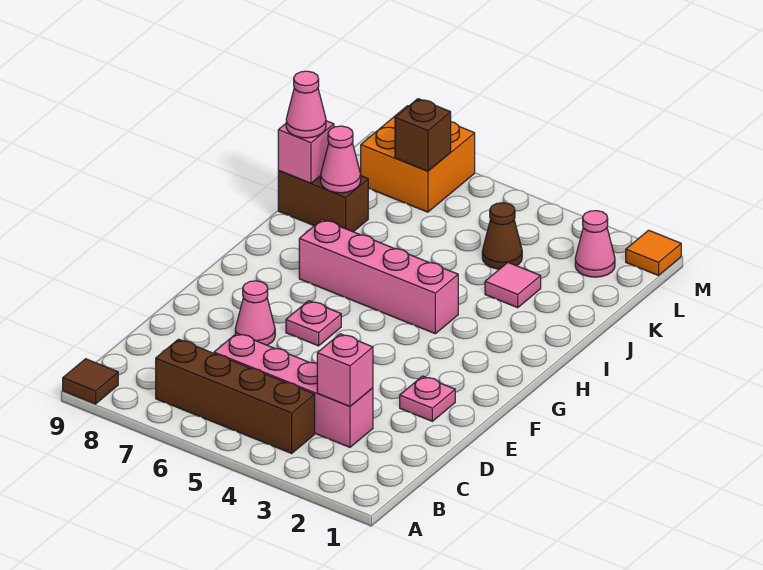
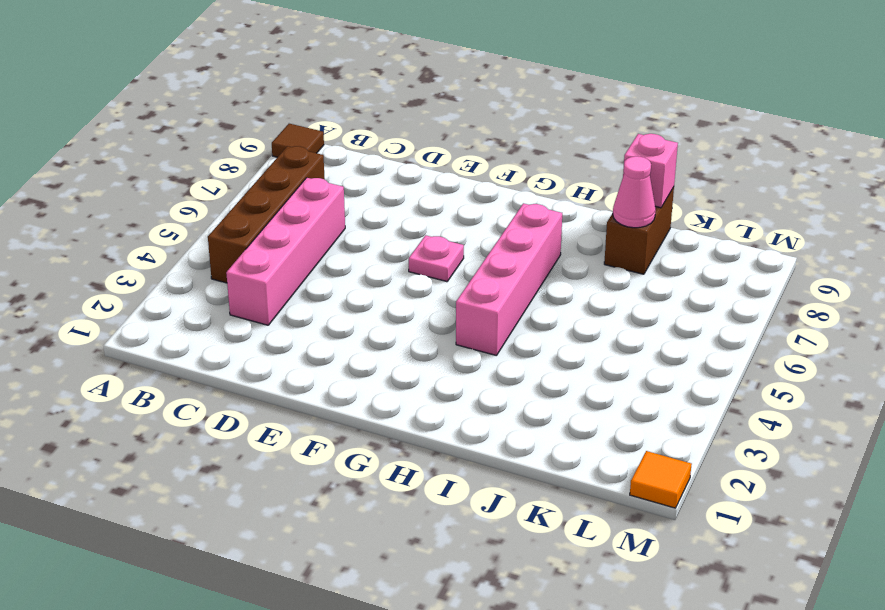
none -> pink plate E2 level 1
none -> pink cone E7 level 1
none -> pink tile J3 level 1

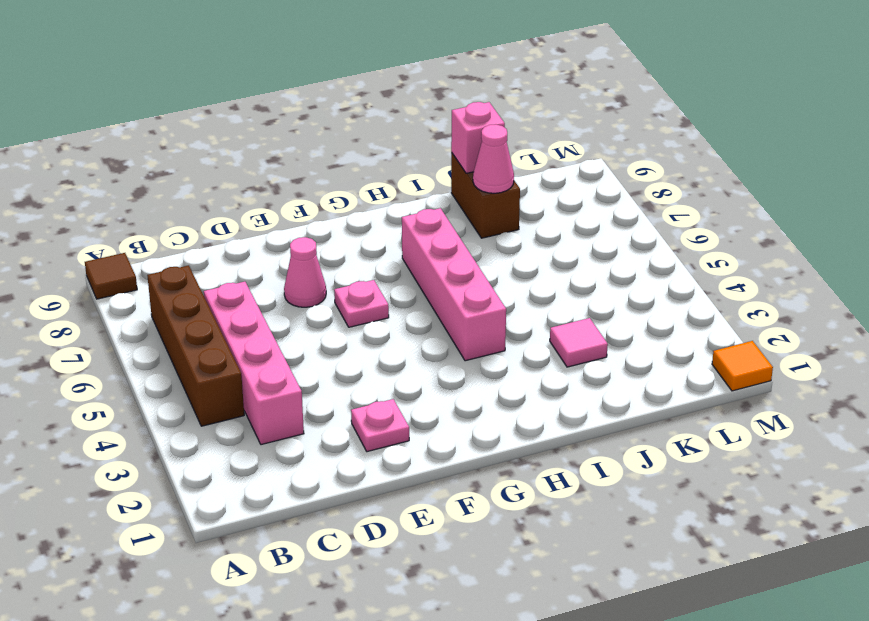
none -> brown cone K4 level 1
none -> pink cone L2 level 1
none -> orange brick L7:M8 level 1

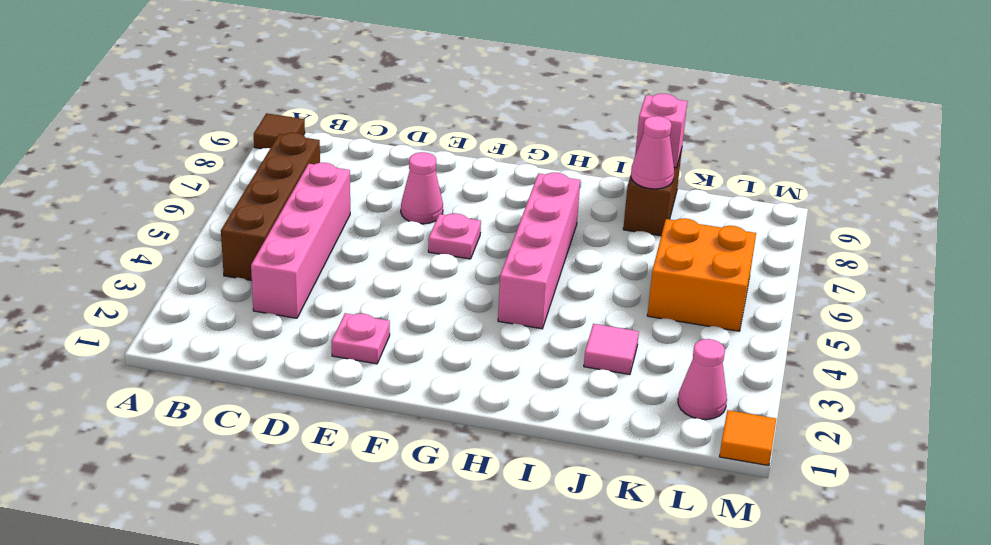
orange brick K5:L6 level 1 -> orange brick L7:M8 level 1
none -> brown cone K4 level 1
none -> pink brick C3 level 2
none -> brown brick L7 level 2

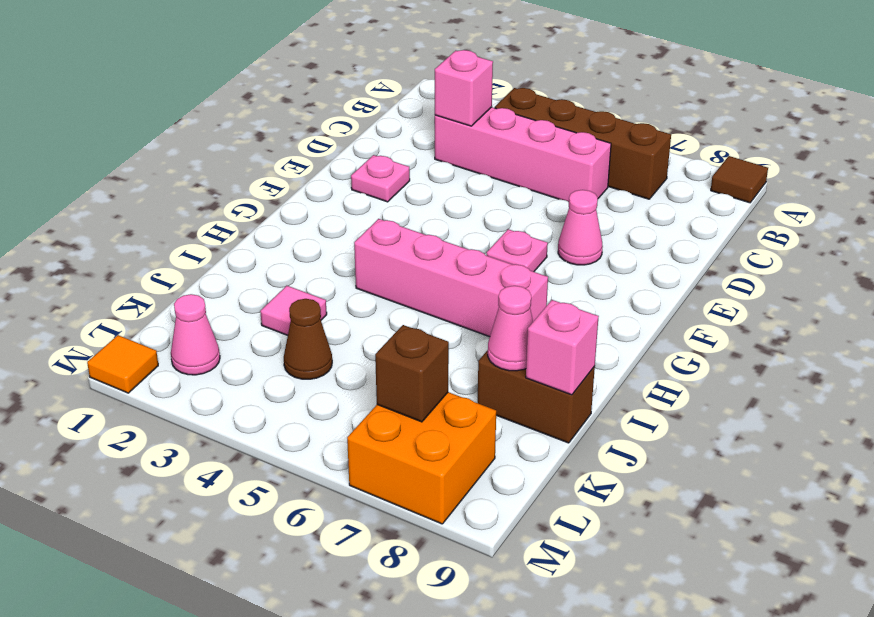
none -> pink cone J9 level 3

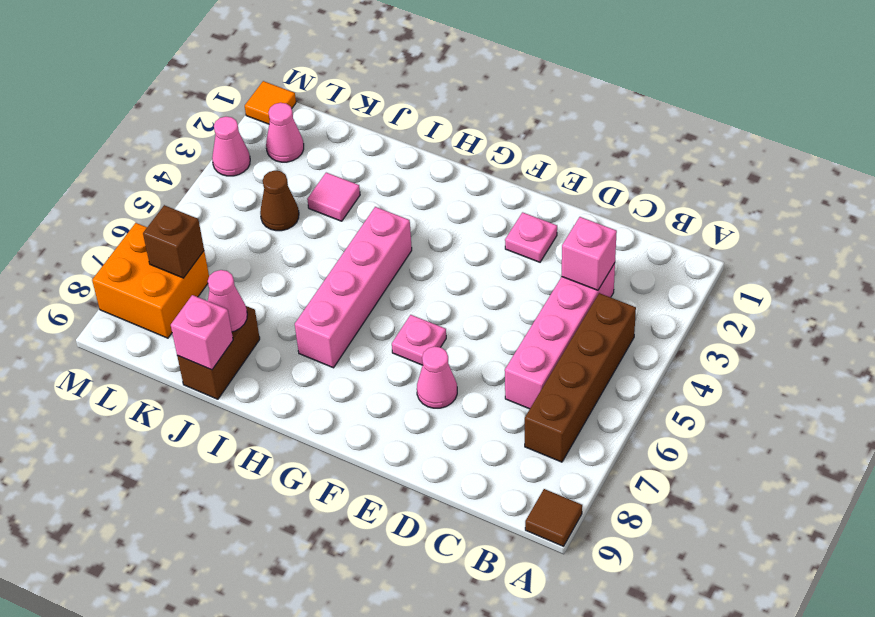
pink cone M3 level 1 -> pink cone J9 level 3

